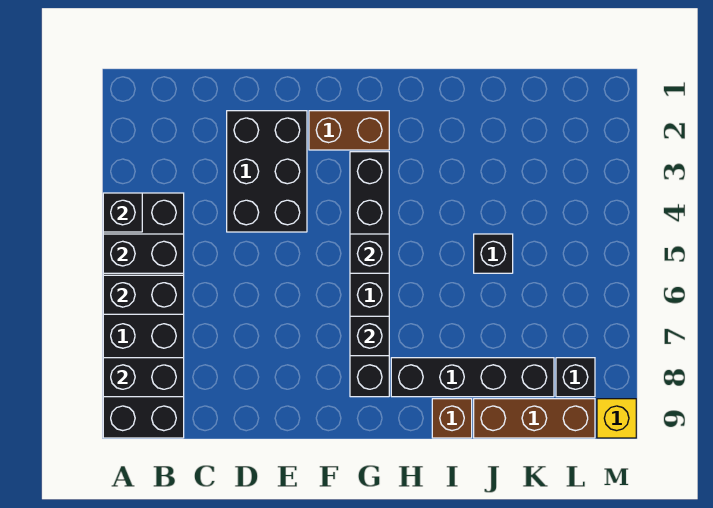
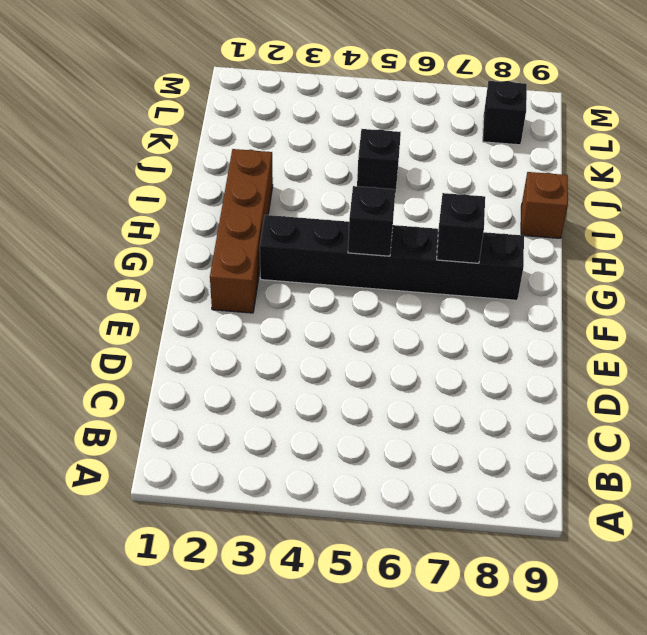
brown brick F2:I2 level 1 -> brown brick F2:G2 level 1
none -> black brick A4:B9 level 1
none -> black brick D2:E4 level 1
none -> black brick H8:K8 level 1

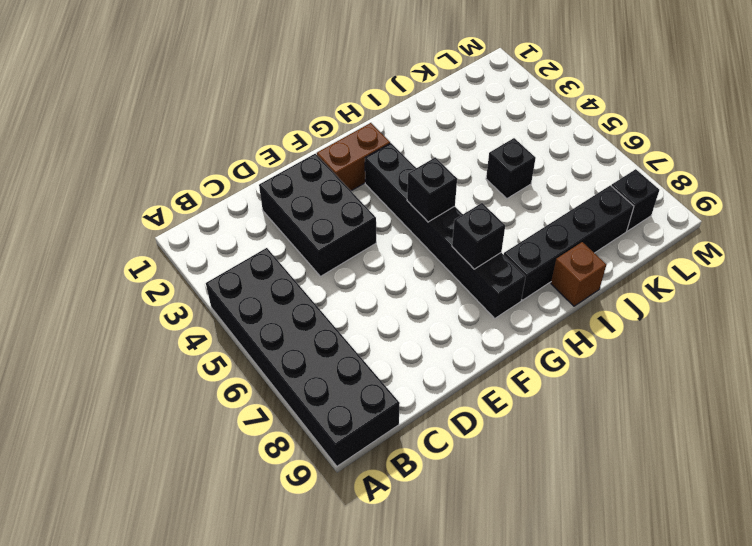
none -> brown brick J9:L9 level 1
none -> yellow brick M9 level 1
none -> black brick A4 level 2

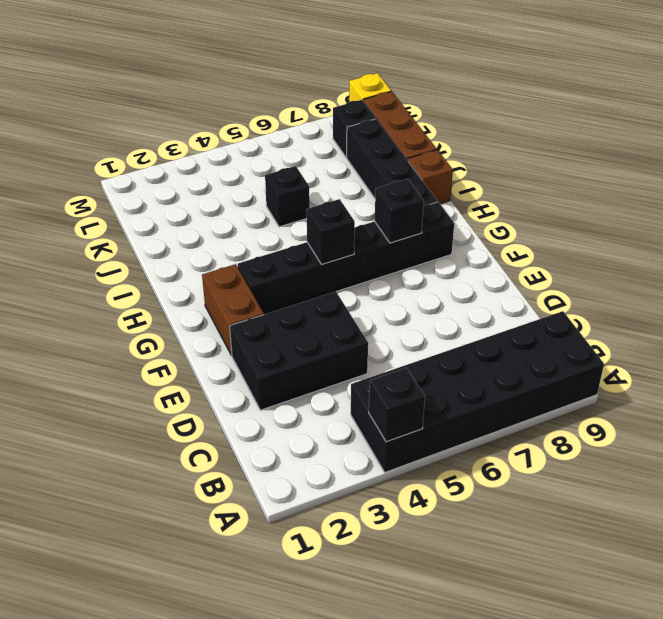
none -> black brick A5:B5 level 2
none -> black brick A6:B6 level 2
none -> black brick A8:B8 level 2

